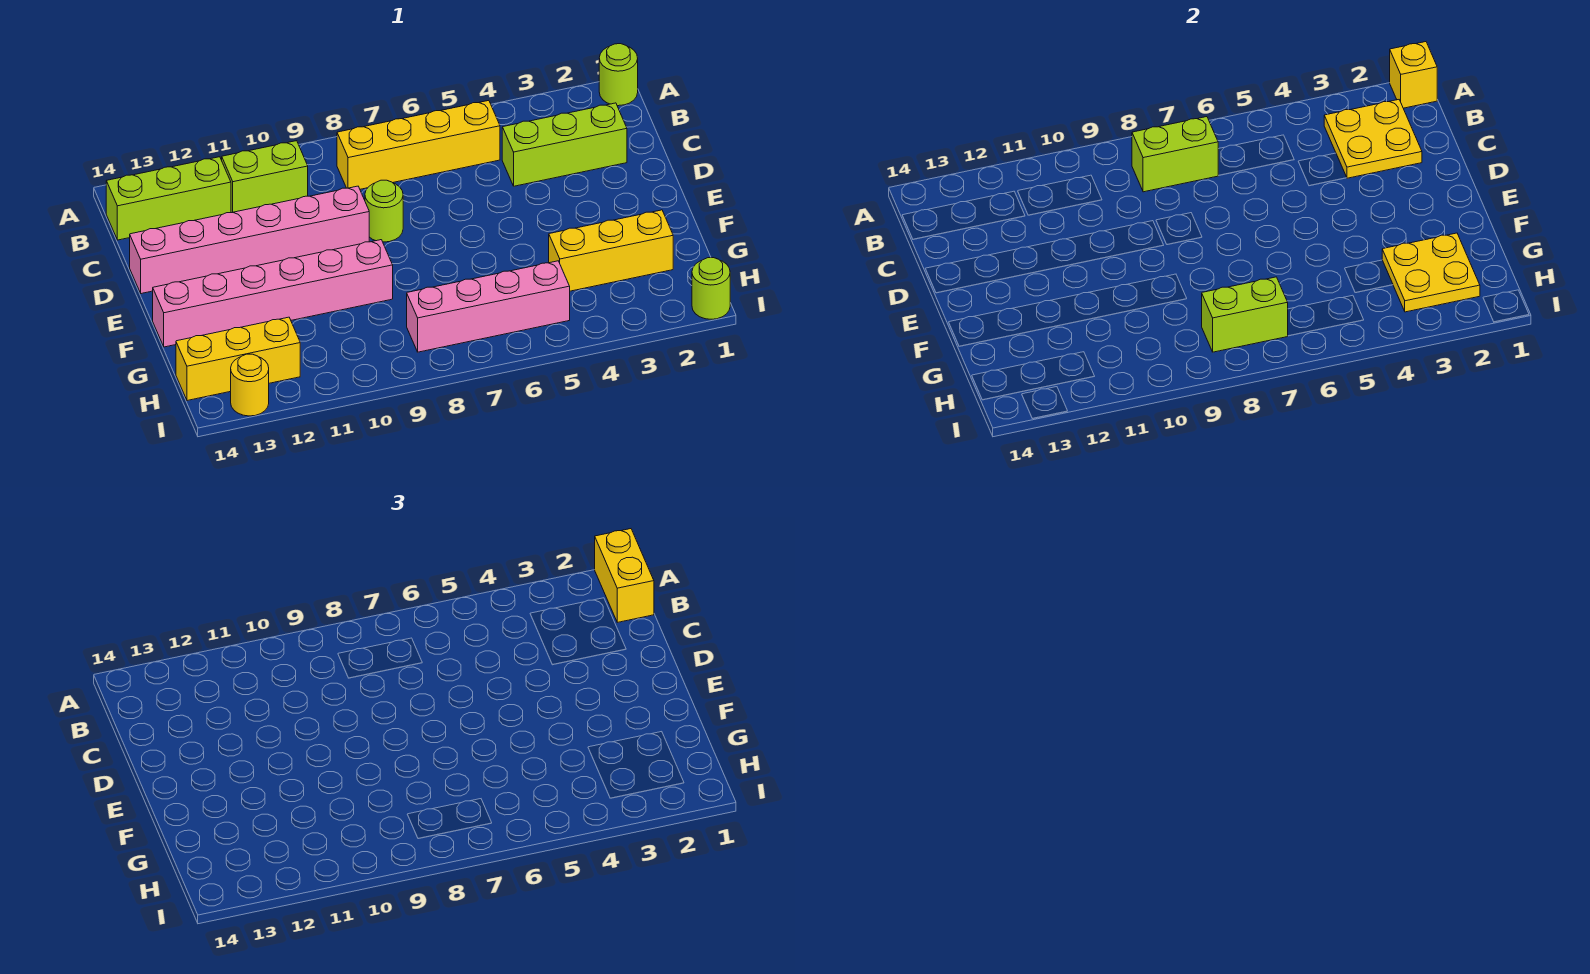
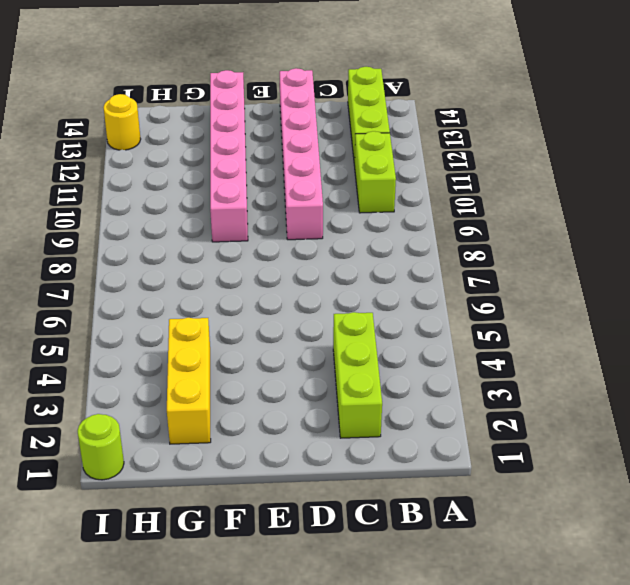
none -> lime round brick A1 level 1
none -> yellow brick B5:B8 level 1
none -> lime round brick D8 level 1

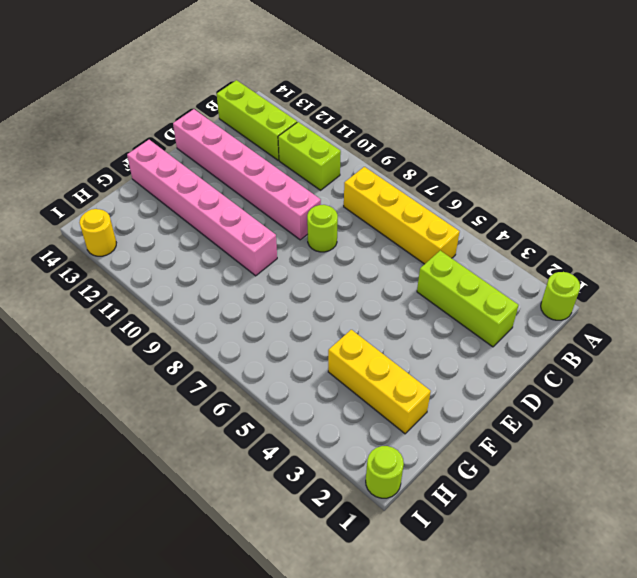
none -> pink brick H5:H8 level 1
none -> yellow brick H12:H14 level 1
none -> yellow brick A1 level 2

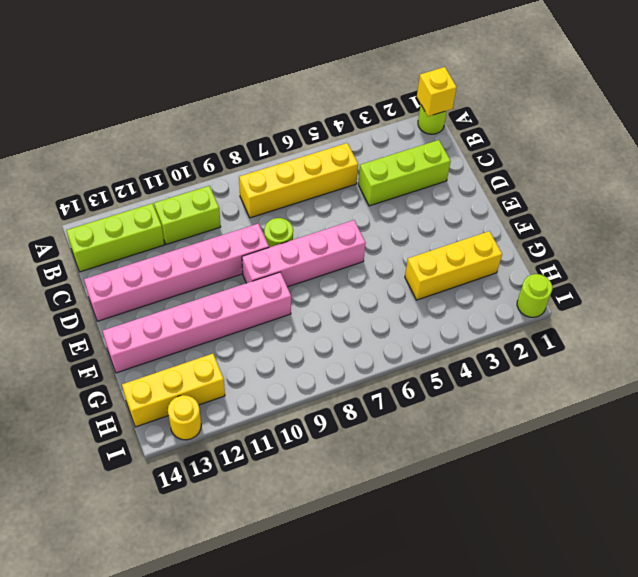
pink brick E6:E9 level 1 -> pink brick H5:H8 level 1
none -> yellow plate B2:C3 level 2
none -> lime brick B7:B8 level 2
none -> yellow plate G2:H3 level 2

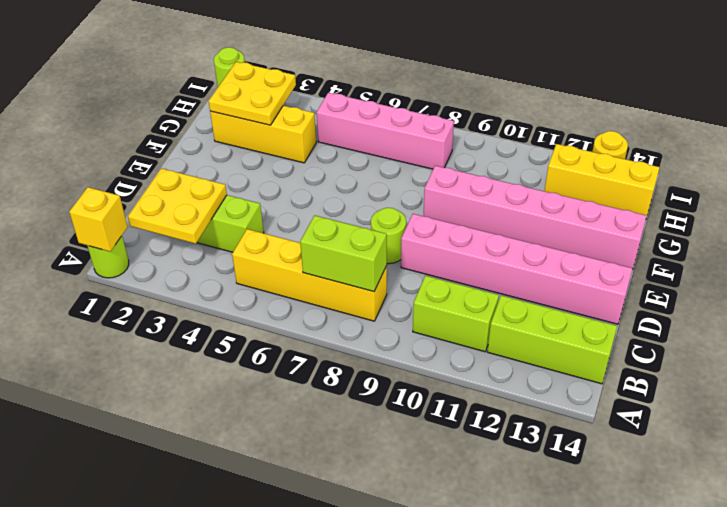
none -> lime brick H7:H8 level 2
none -> yellow brick A1:B1 level 3

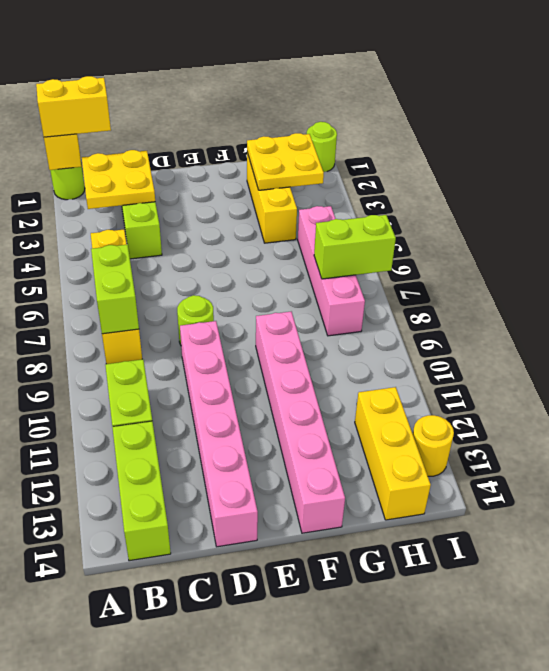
lime brick H7:I7 level 2 -> lime brick H7:H8 level 2

